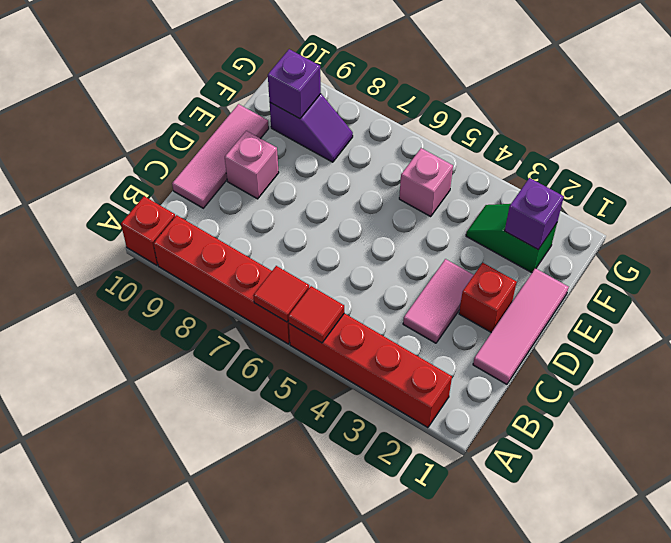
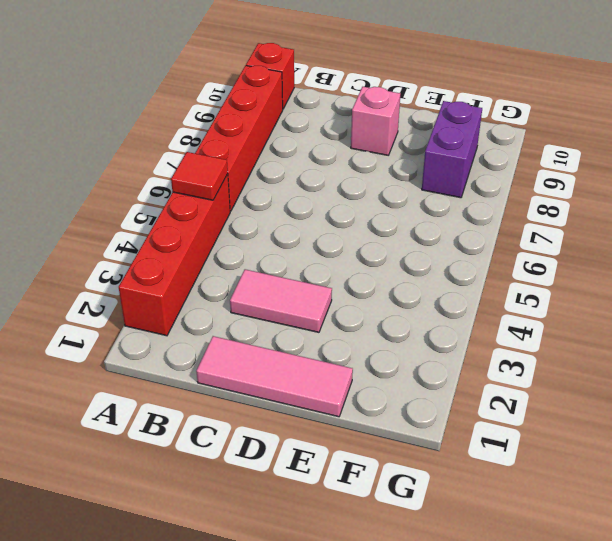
purple brick F8:F9 level 1 -> purple slope F8:F9 level 1 top 9
none -> pink tile C10:E10 level 1
none -> red brick D2 level 1
none -> green slope F2:F3 level 1 top 2

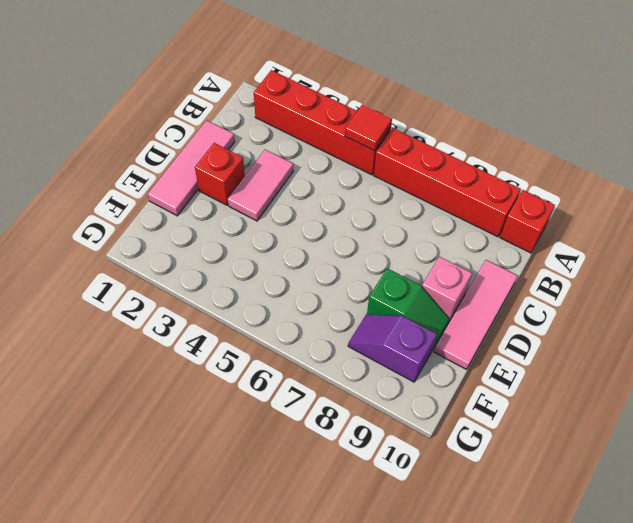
green slope E8:E9 level 1 top 8 -> green slope F2:F3 level 1 top 2
none -> pink brick F5 level 1
none -> red tile A6 level 2
none -> purple brick F2 level 2

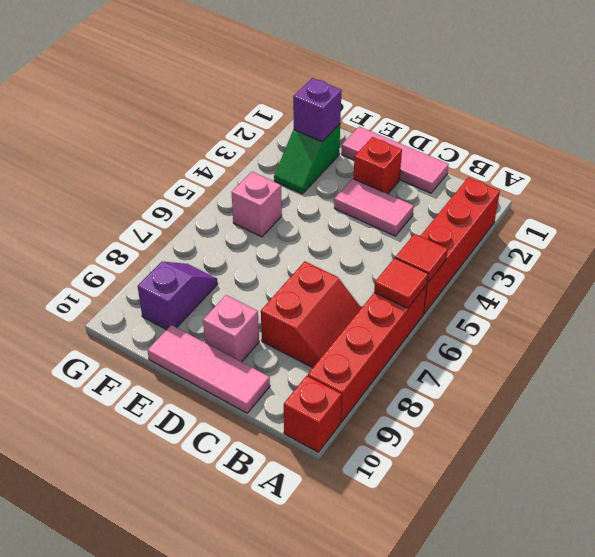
red slope B7:C8 level 1 top C -> none
none -> purple brick F9 level 2

